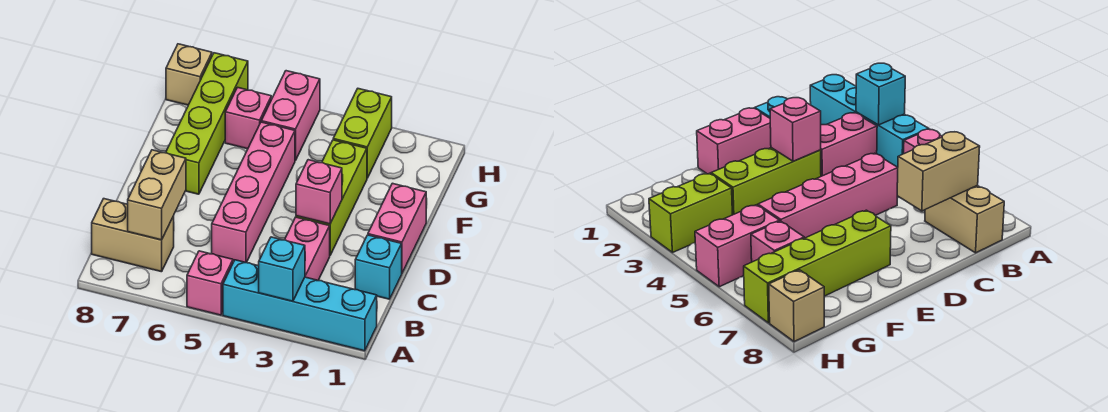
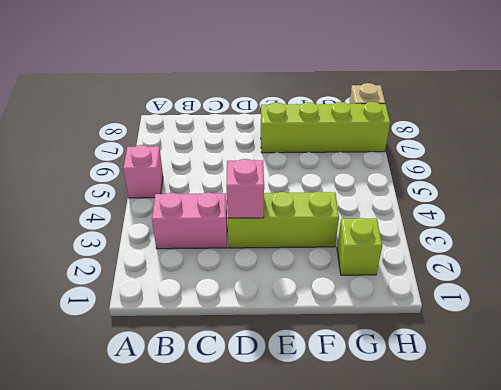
lime brick G2 level 1 -> none
none -> cyan brick A1:A4 level 1
none -> tan brick B7:B8 level 1
none -> cyan brick C1 level 1

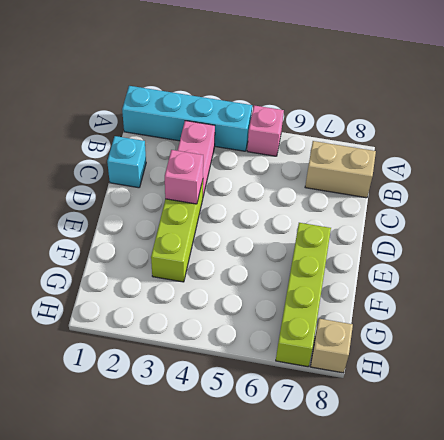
none -> pink brick C5:F5 level 1
none -> pink brick D1:E1 level 1
none -> lime brick G3:H3 level 1

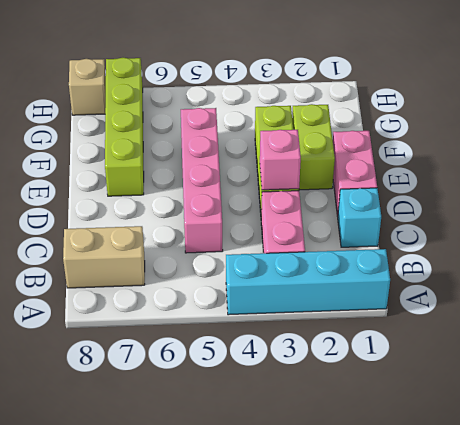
lime brick E2:F2 level 1 -> lime brick G3:H3 level 1
none -> pink brick A5 level 1
none -> pink brick G5:H5 level 1
none -> pink brick G6 level 1

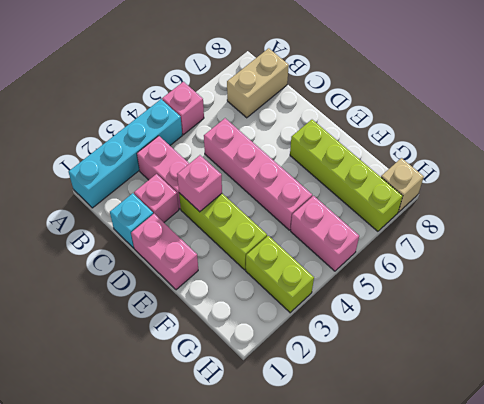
pink brick C2 level 1 -> pink brick G6 level 1
none -> cyan brick A3 level 2
none -> tan brick B7:C7 level 2

